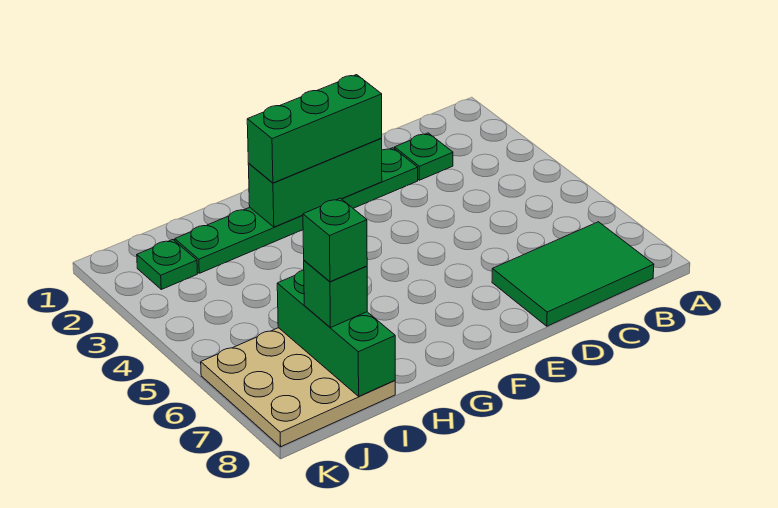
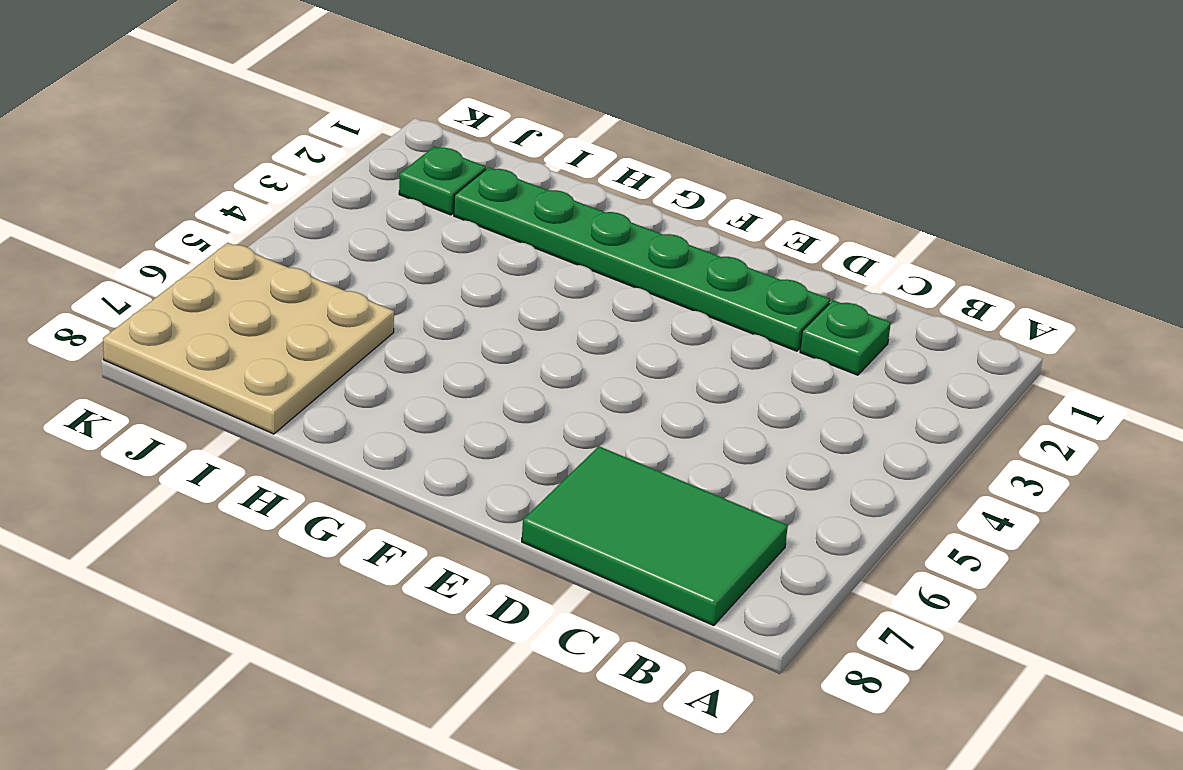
none -> green brick E2:G2 level 2
none -> green brick I6:I8 level 2

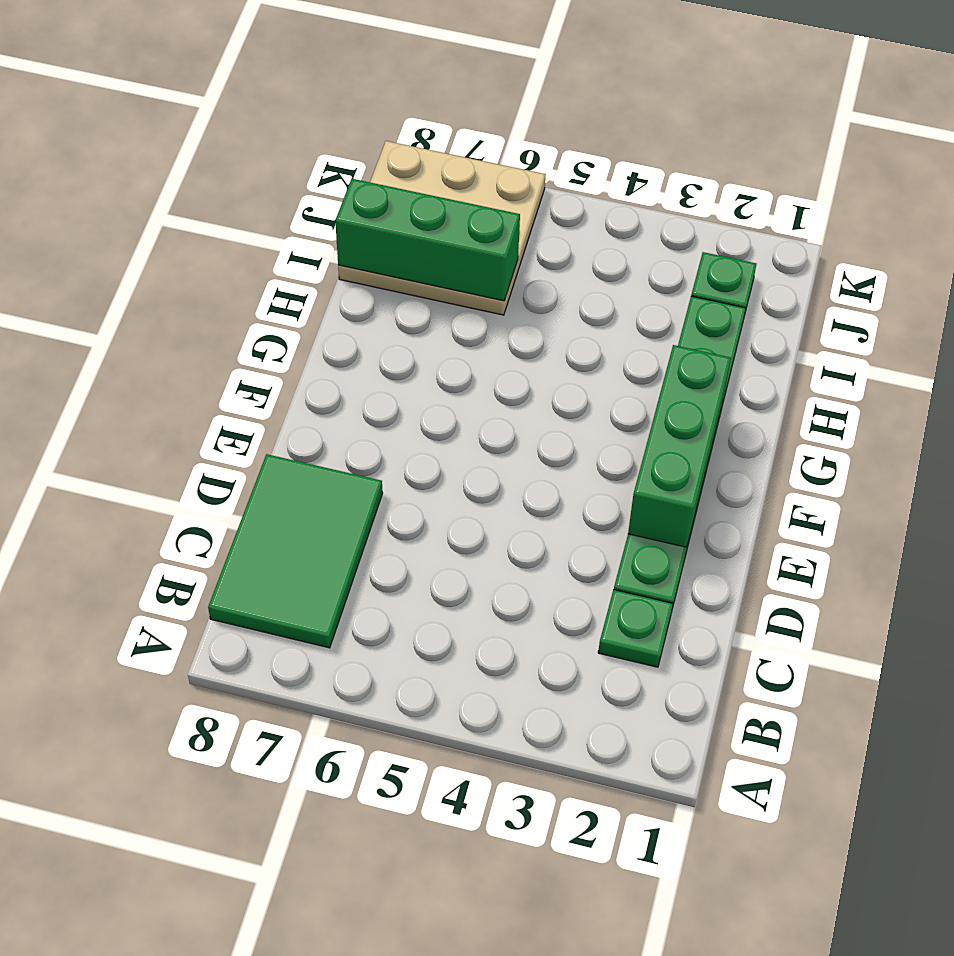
none -> green brick E2:G2 level 3
none -> green brick I7 level 3

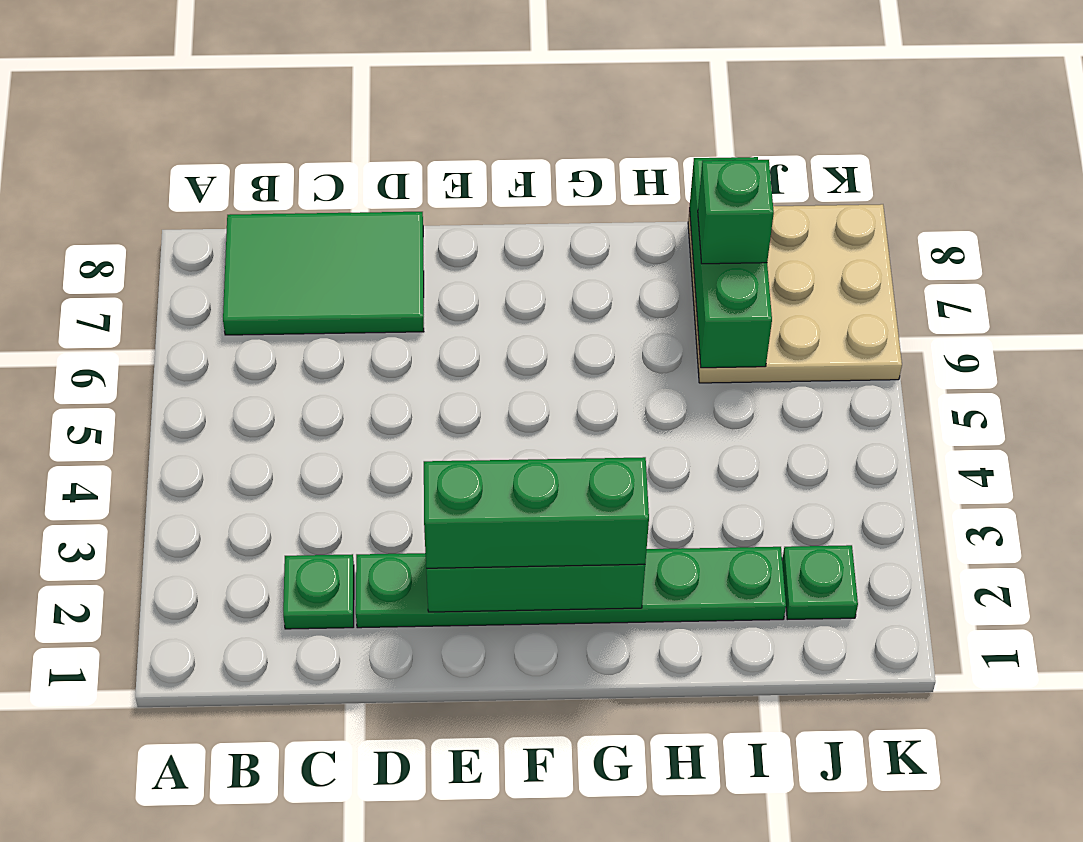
none -> green brick I7 level 4

